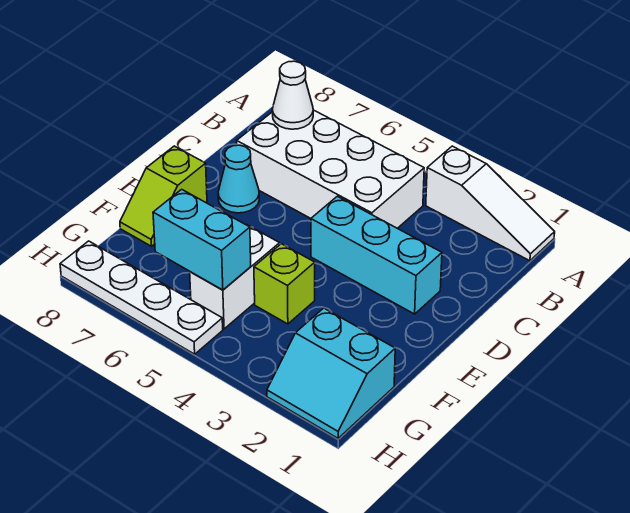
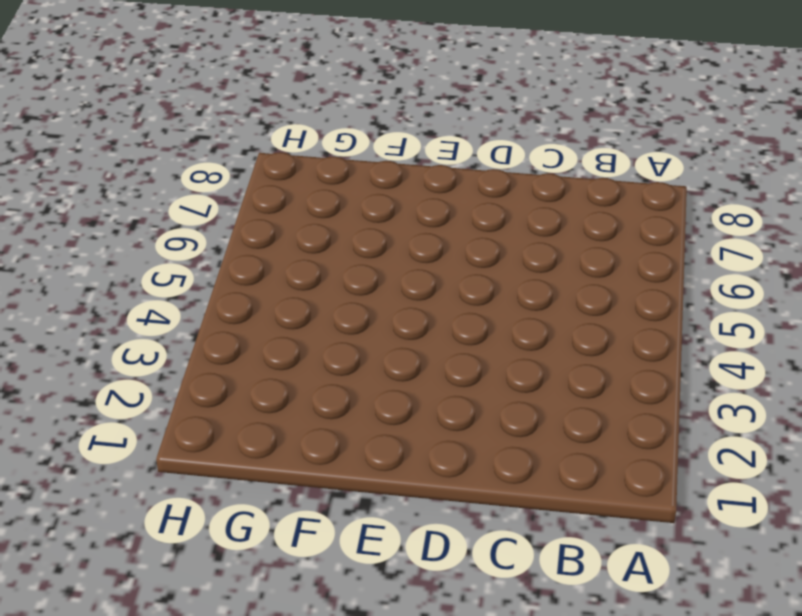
none -> white slope A1:A3 level 1 top 3
none -> white brick B4:C7 level 1

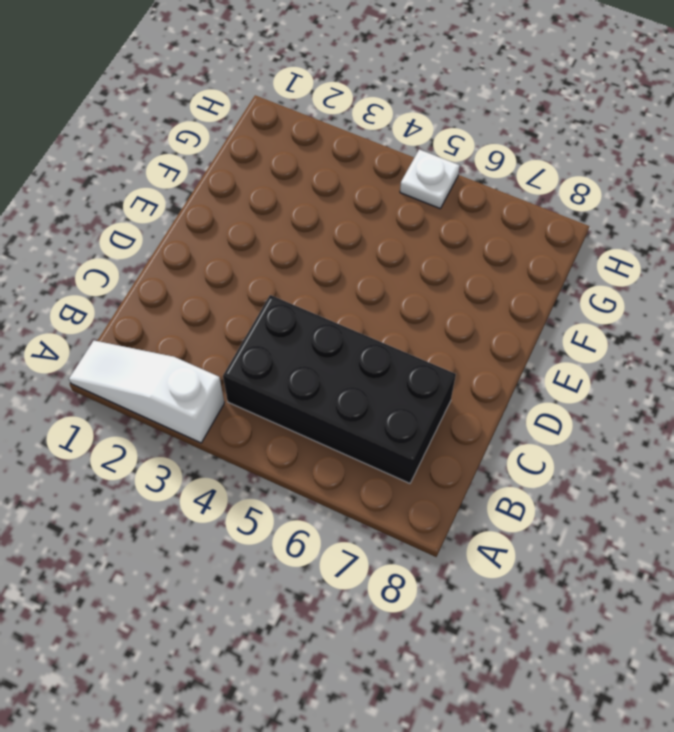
black brick B4:C7 level 1 -> white brick B4:C7 level 1
white plate H5 level 1 -> white plate H5:H8 level 1
none -> cyan brick D2:D4 level 1
none -> cyan cone D7 level 1

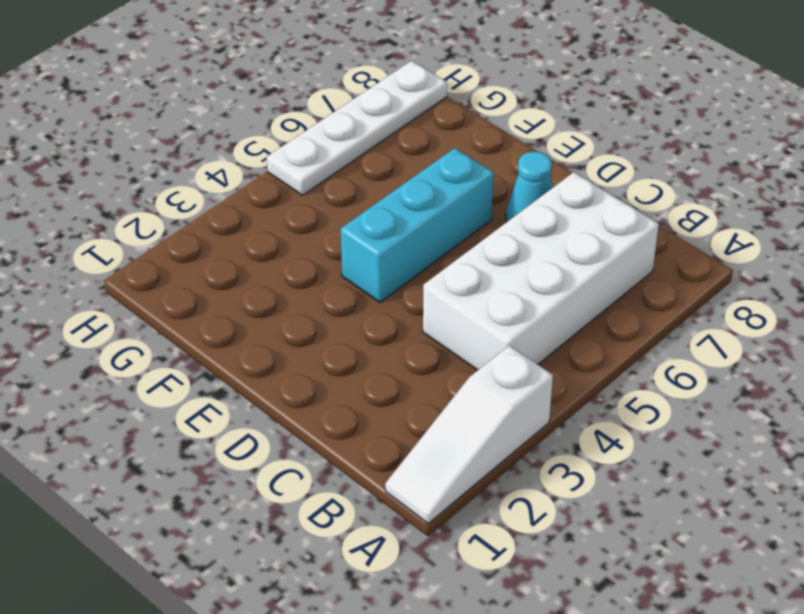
cyan brick E4:E6 level 1 -> cyan brick D2:D4 level 1
none -> lime slope E8:F8 level 1 top E
none -> lime brick F4 level 1

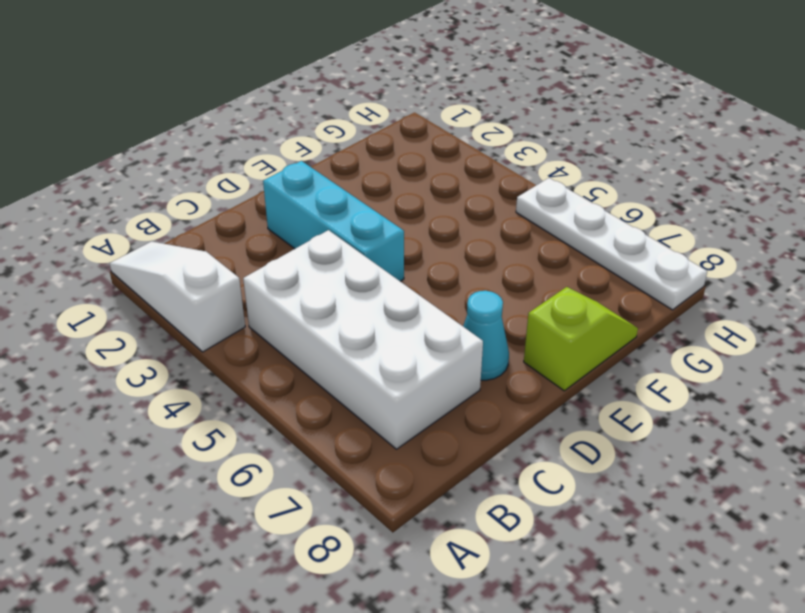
none -> lime brick F4 level 1
none -> white brick F5:G5 level 1

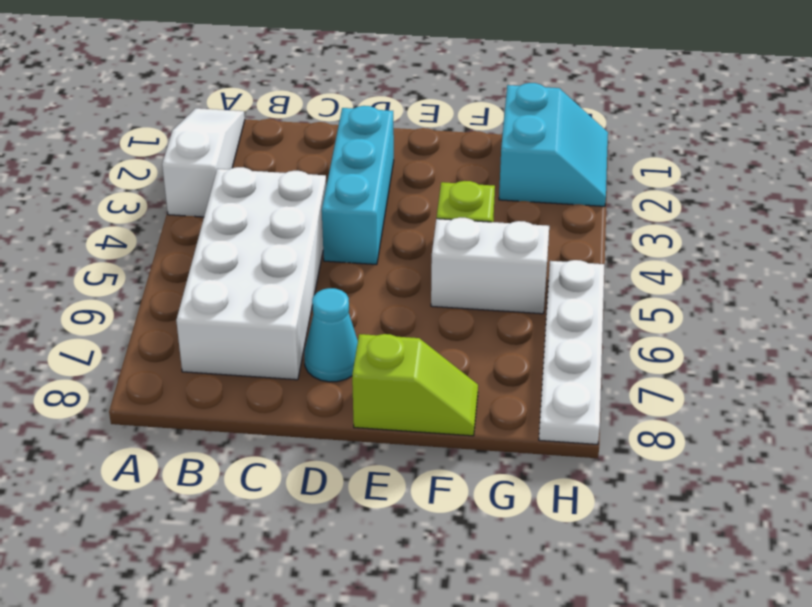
none -> white cone B7 level 2
none -> cyan brick G5:G6 level 2

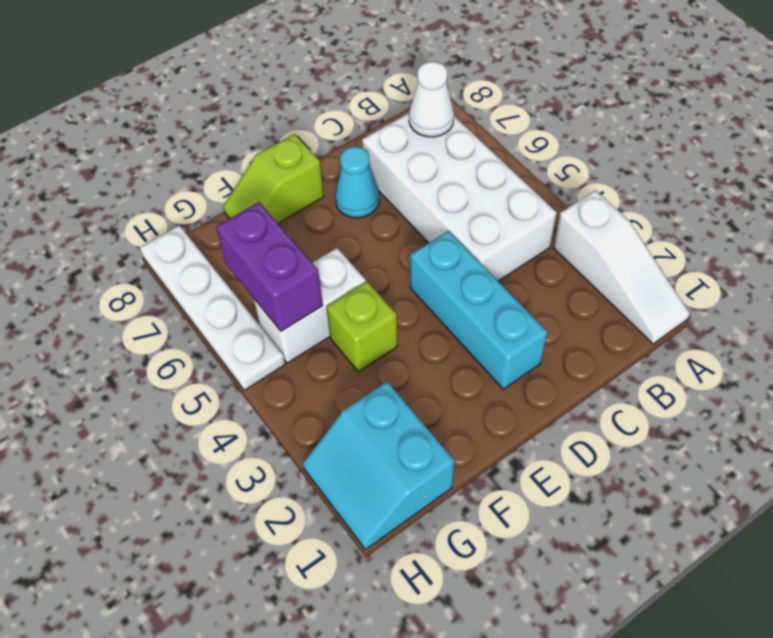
purple brick G5:G6 level 2 -> cyan brick G5:G6 level 2

